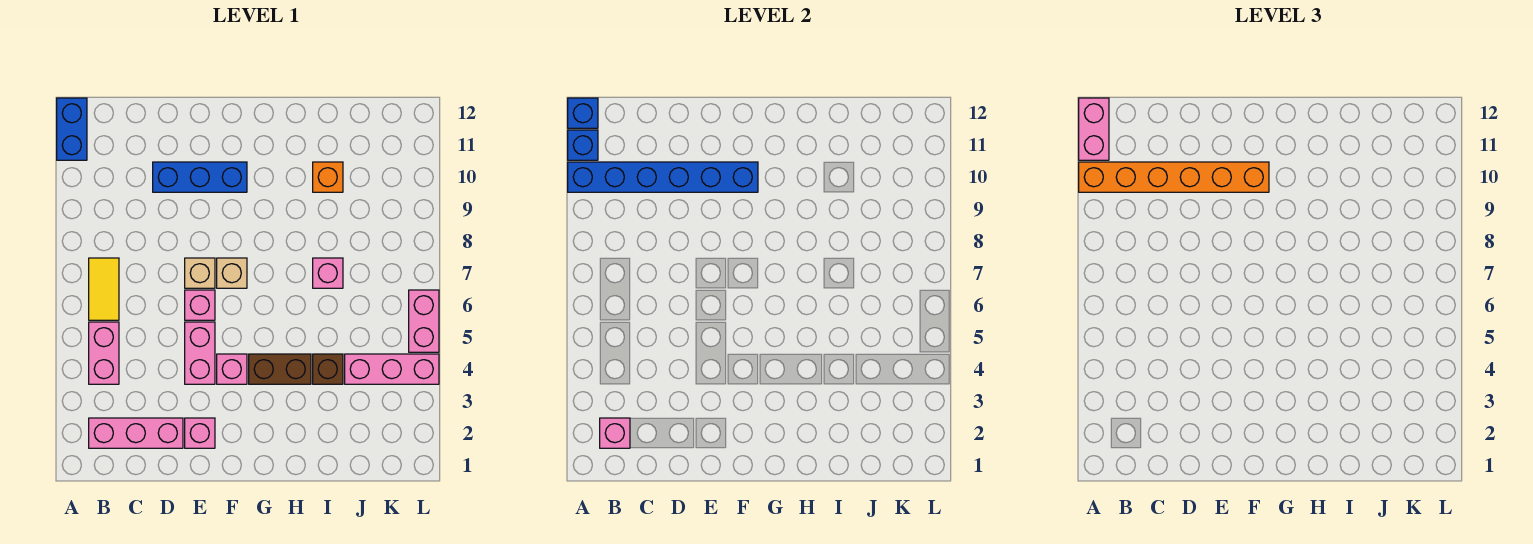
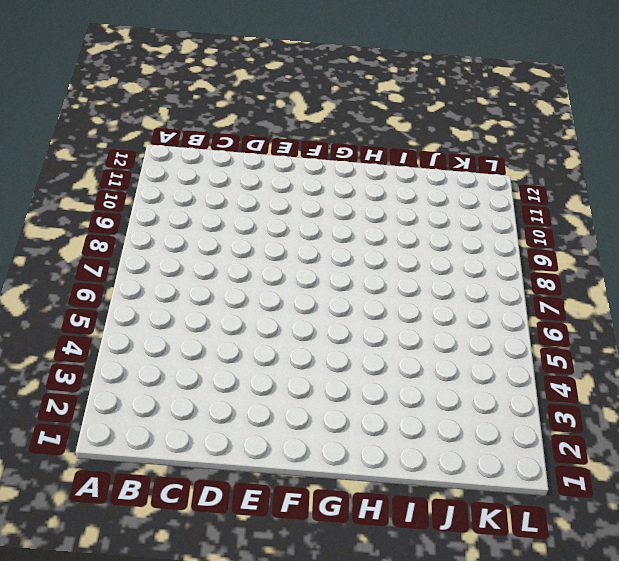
none -> blue brick A11:A12 level 1
none -> pink brick B2:D2 level 1
none -> pink brick B4:B5 level 1

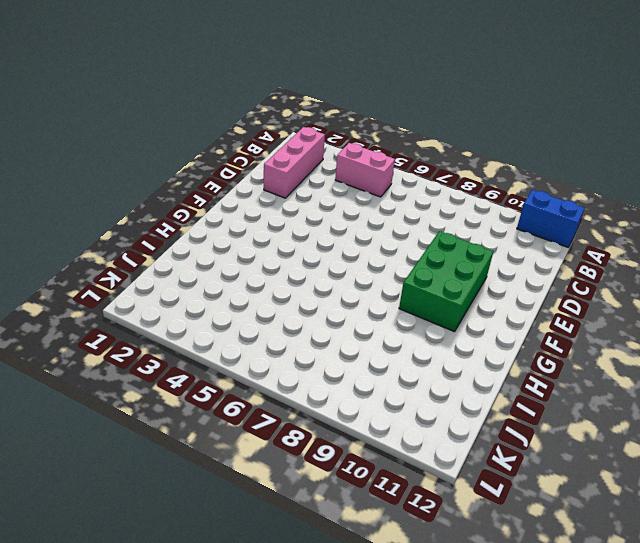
green brick E9:G10 level 1 -> blue brick D10:F10 level 1
none -> yellow tile B6:B7 level 1
none -> pink brick E2 level 1
none -> pink brick E4:E5 level 1

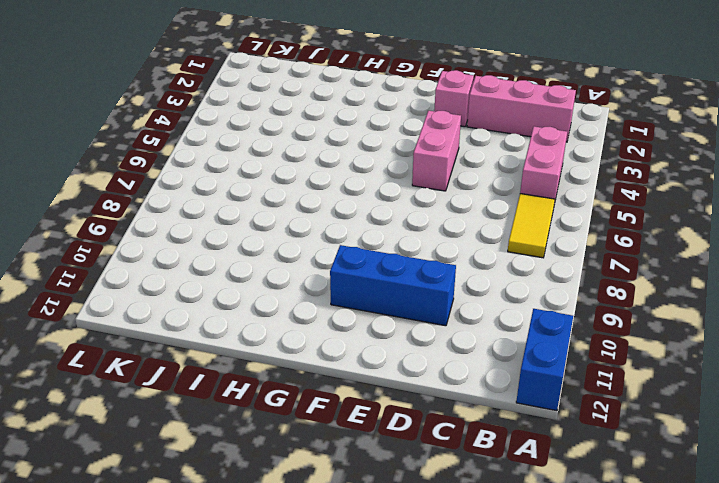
none -> pink brick E6 level 1
none -> tan brick E7 level 1
none -> pink brick F4 level 1

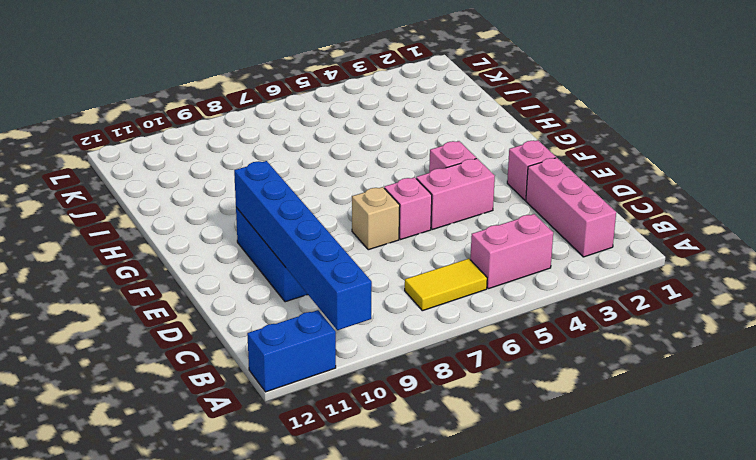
none -> tan brick F7 level 1
none -> brown brick G4:H4 level 1
none -> brown brick I4 level 1

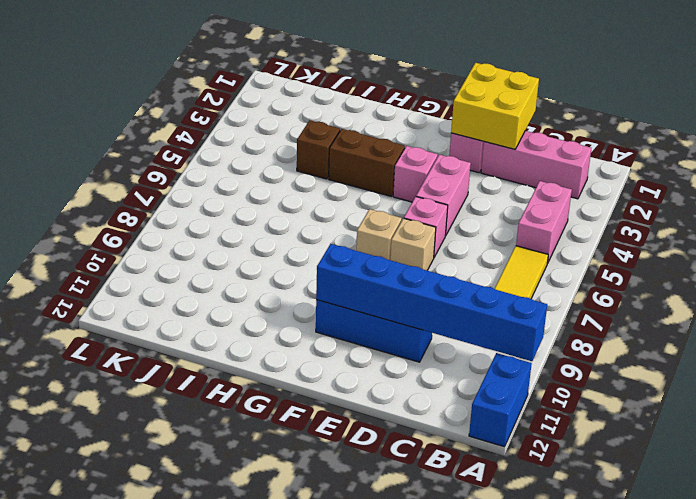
yellow brick D1:E2 level 2 -> none
none -> pink brick I7 level 1
none -> orange brick I10 level 1
none -> pink brick J4:L4 level 1

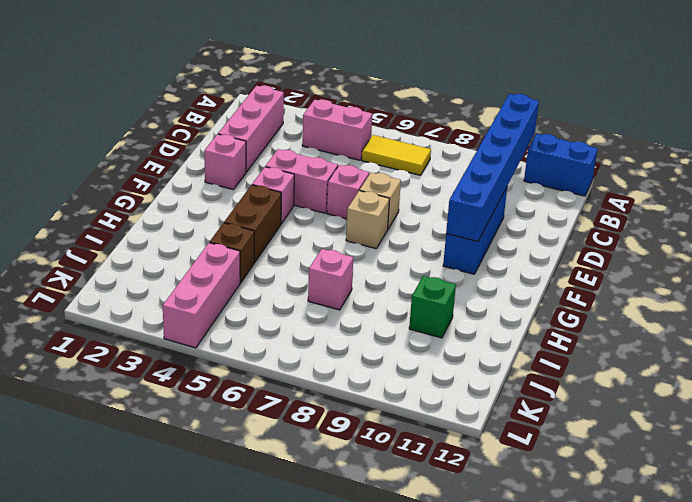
green brick I10 level 1 -> orange brick I10 level 1
none -> pink brick L5:L6 level 1
none -> blue brick A11 level 2
none -> blue brick A12 level 2

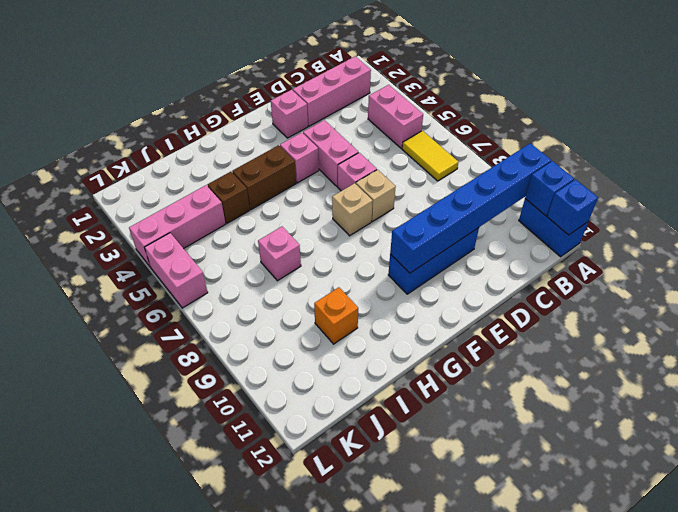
none -> pink brick B2 level 2
none -> orange brick A10:F10 level 3
none -> pink brick A11:A12 level 3

